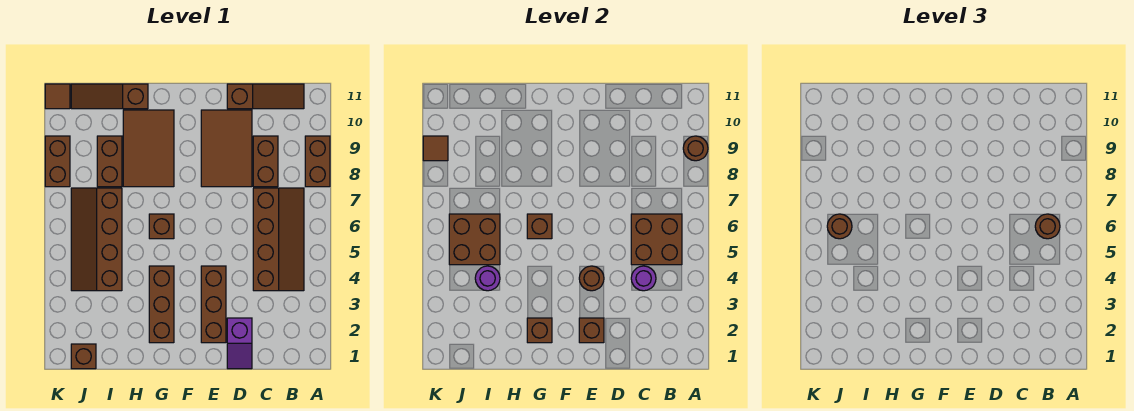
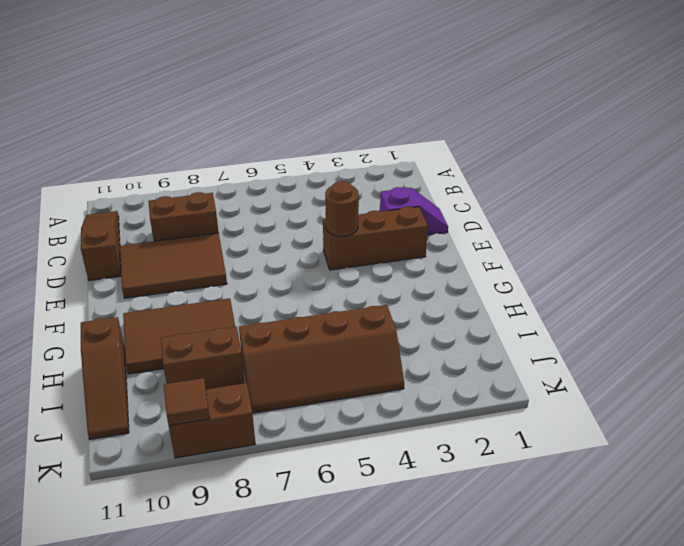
none -> brown brick A8:A9 level 1
none -> brown slope B4:C7 level 1 top C
none -> brown brick G2:G4 level 1

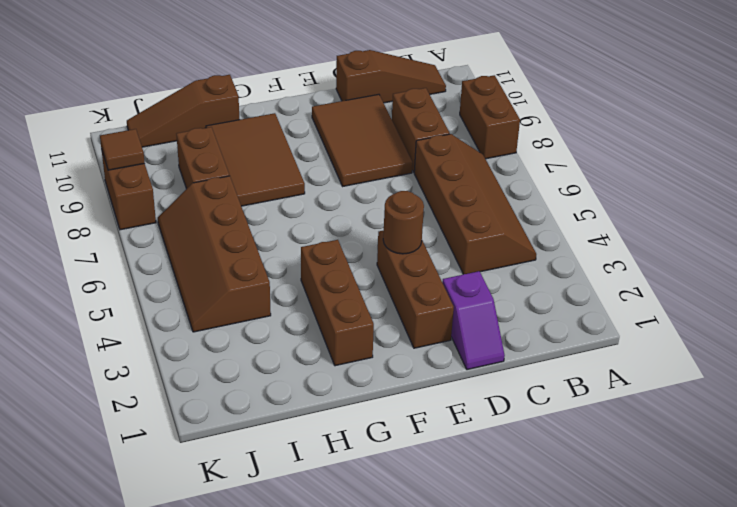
none -> brown brick G6 level 1
none -> brown brick J1 level 1
none -> brown tile K11 level 1

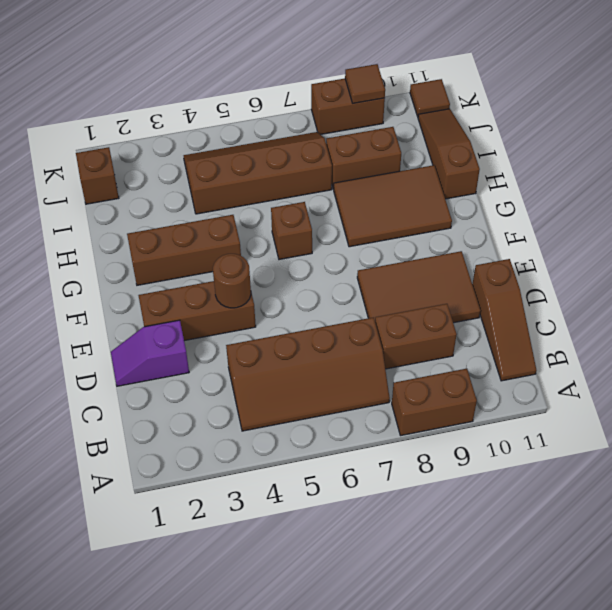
none -> brown round brick A9 level 2
none -> brown brick B5:C6 level 2
none -> purple round brick C4 level 2

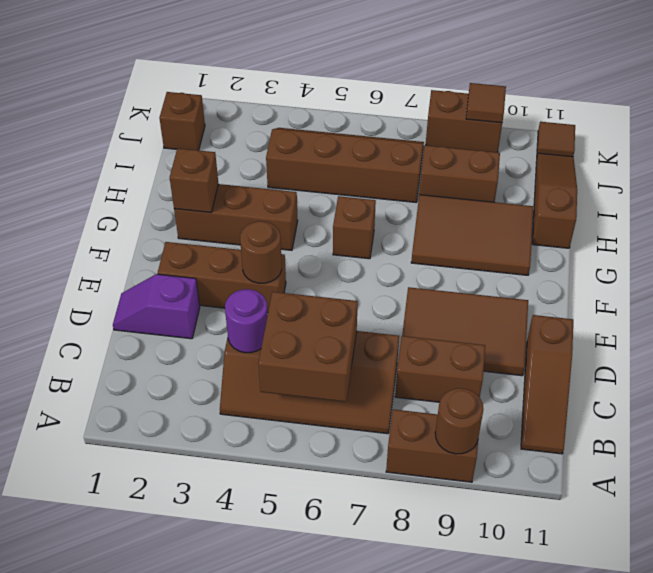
none -> brown brick E2 level 2
none -> brown brick G6 level 2
none -> purple round brick I4 level 2

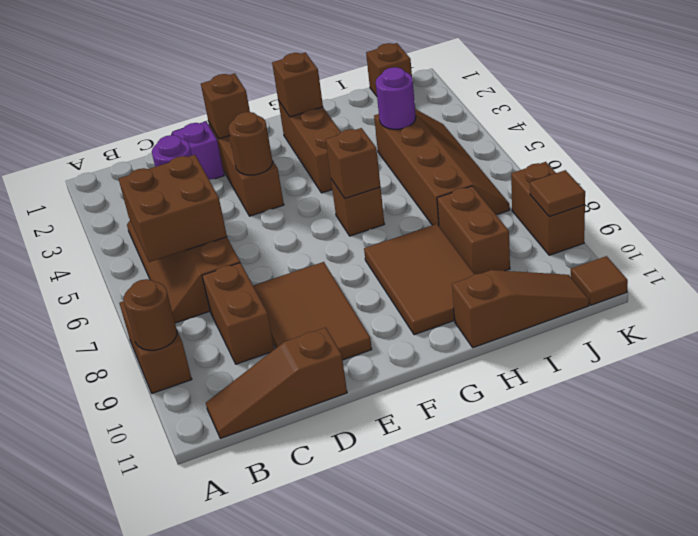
none -> brown brick I5:J6 level 2
none -> brown round brick B6 level 3
none -> brown round brick J6 level 3

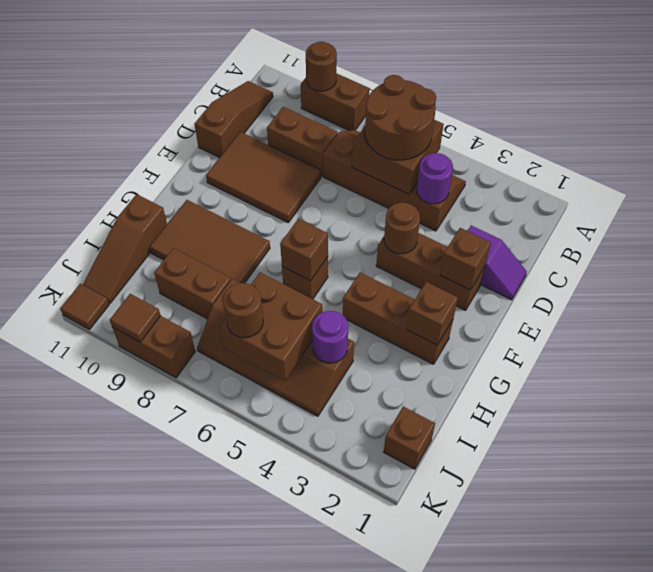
brown round brick B5:C6 level 3 -> brown round brick B6 level 3

